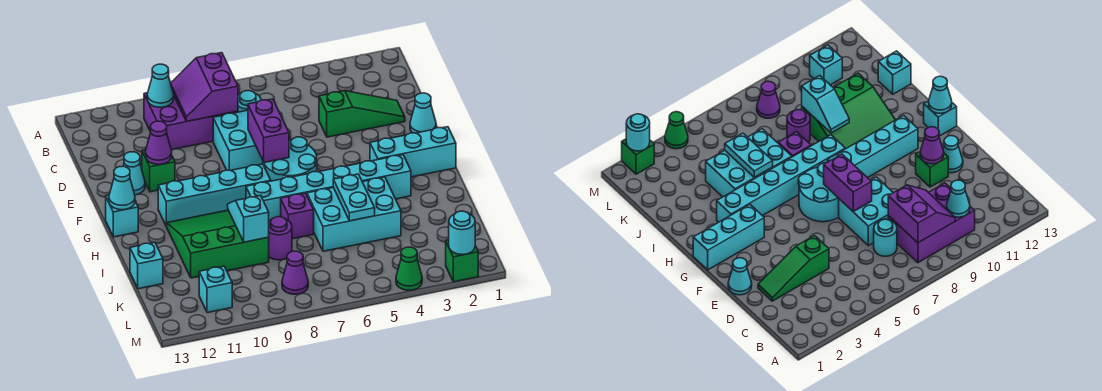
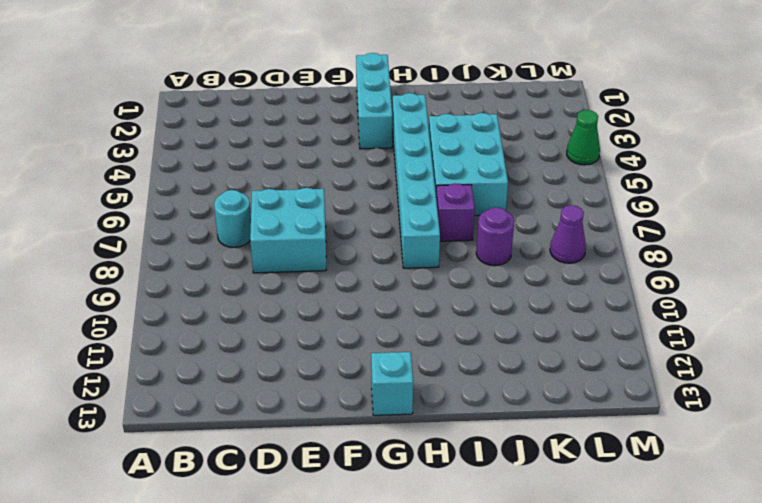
none -> purple brick B8:C10 level 1
none -> green slope D2:D4 level 1 top 4
none -> cyan cone E1 level 1

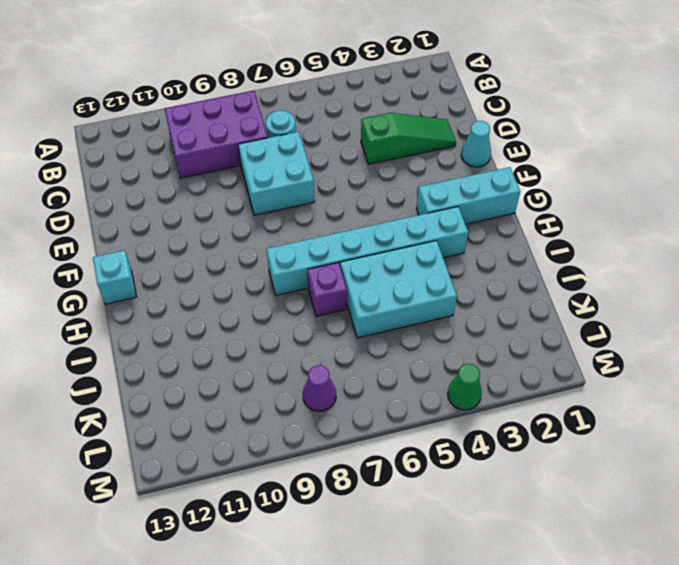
none -> green brick E11 level 1
none -> cyan cone E12 level 1
none -> cyan round brick F6:G7 level 1

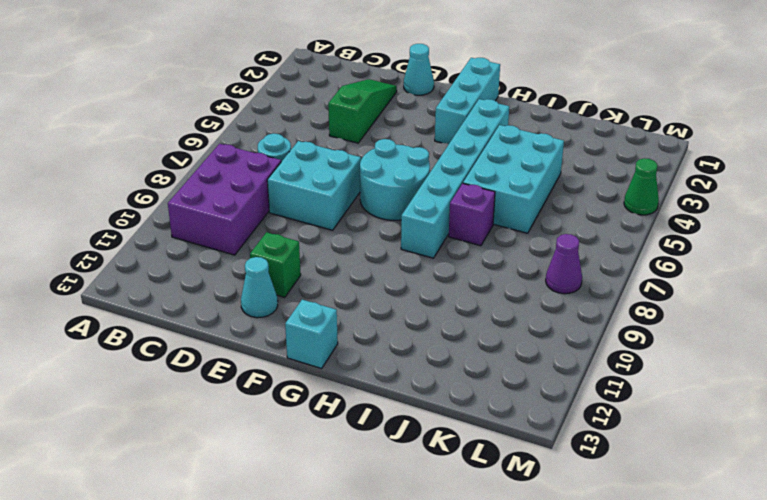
none -> cyan brick G8:G11 level 1
none -> green slope H9:J11 level 1 top J
none -> purple round brick J8 level 1

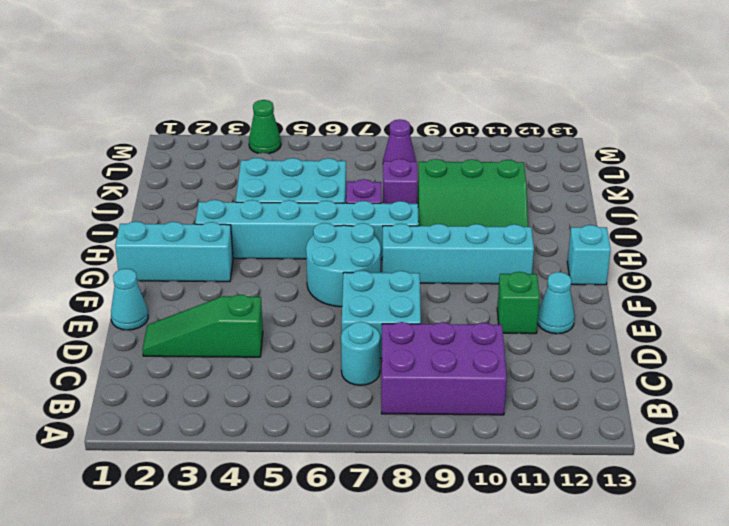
purple brick J8 level 1 -> purple round brick J8 level 1
none -> cyan brick J13 level 1
none -> cyan brick L11 level 1
none -> green brick M2 level 1

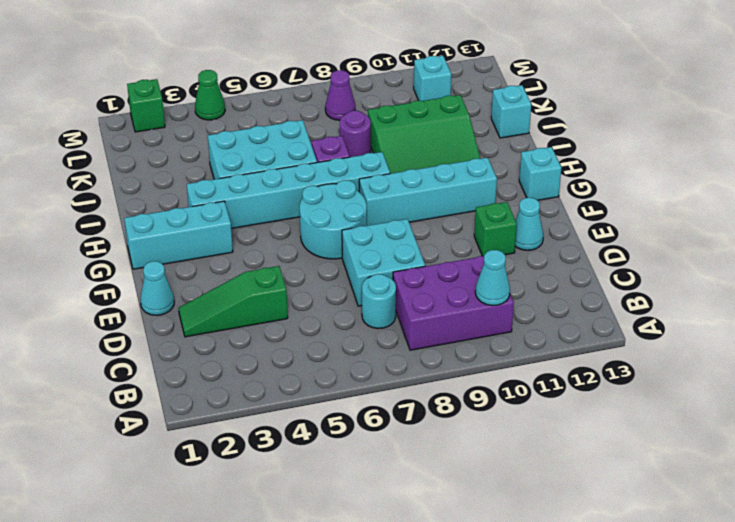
none -> purple slope B8:C9 level 2 top 8
none -> purple brick E7:F7 level 2
none -> purple cone E11 level 2

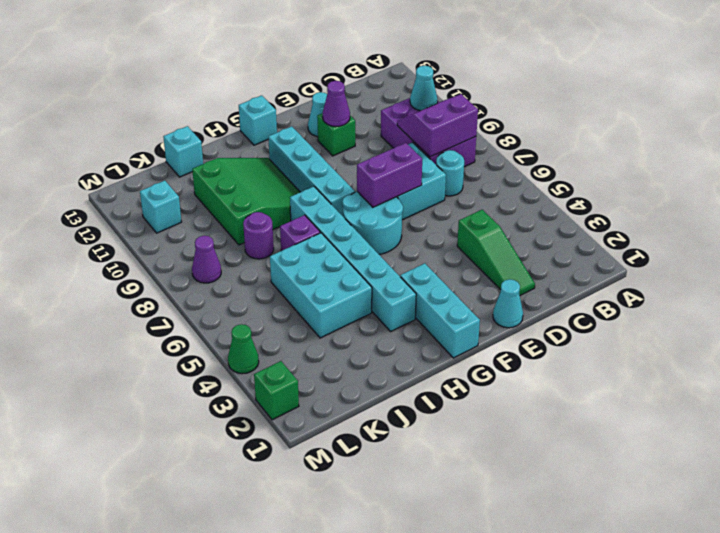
none -> cyan cone G13 level 2
none -> cyan plate I5:J5 level 2
none -> cyan slope I9:J9 level 2 top J

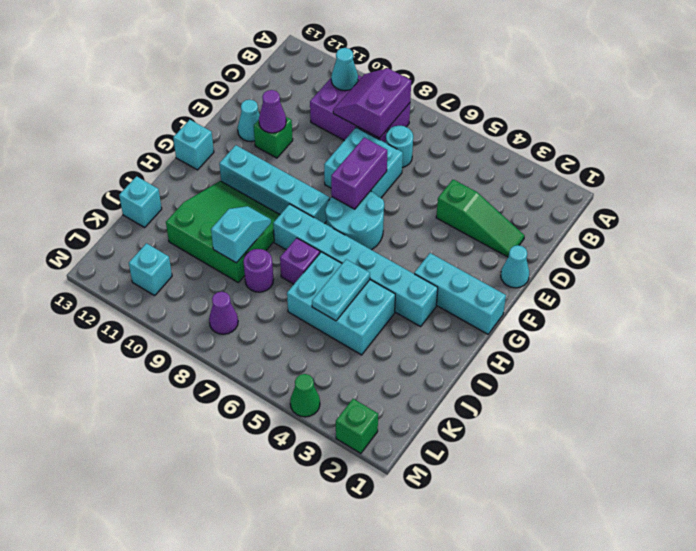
none -> cyan cone G13 level 2
none -> cyan round brick M2 level 2

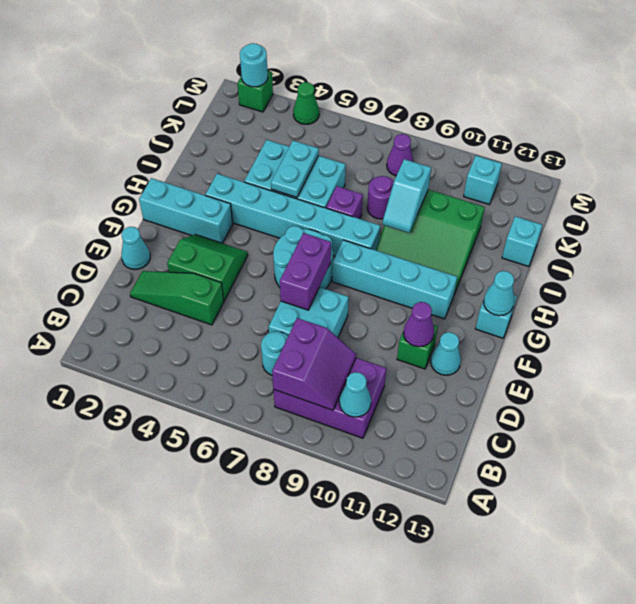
green slope E3:F4 level 1 top E -> none

